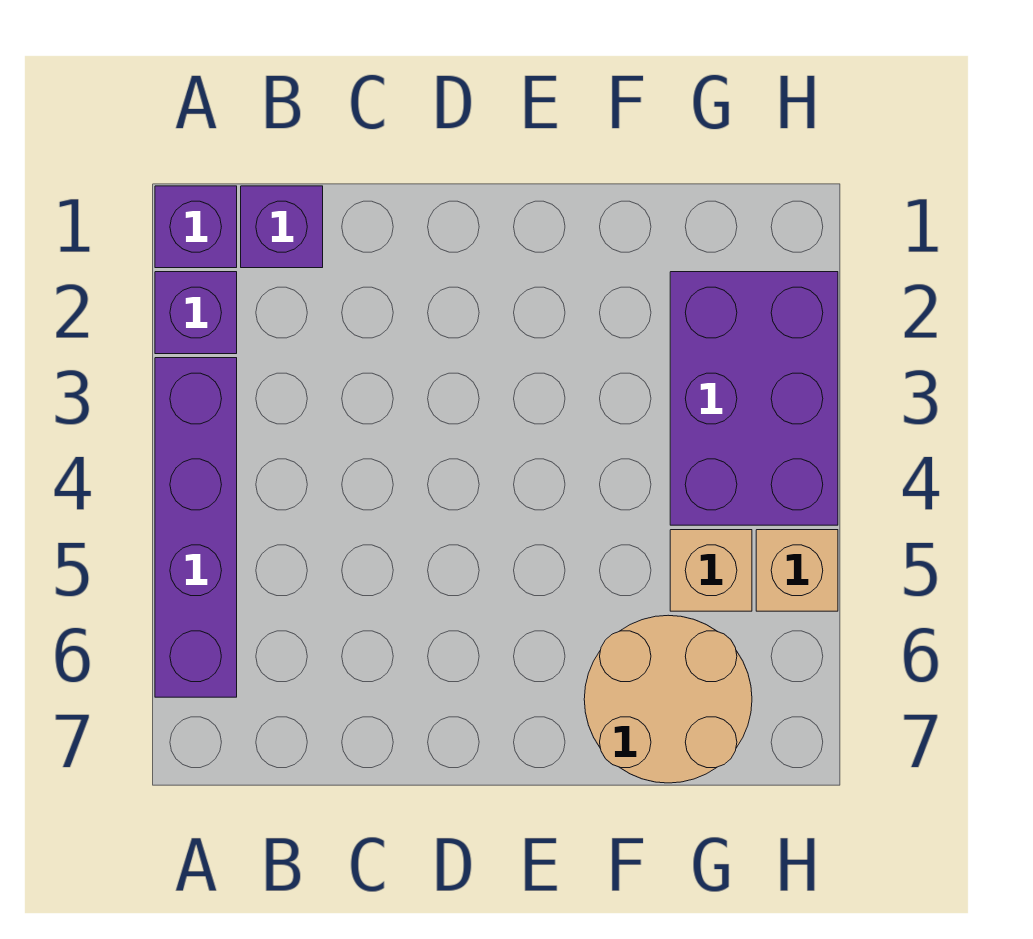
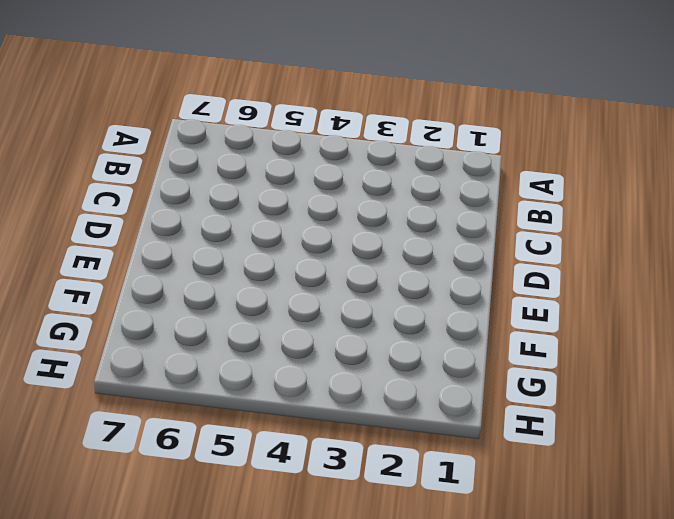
none -> purple brick A1 level 1
none -> purple brick A2 level 1

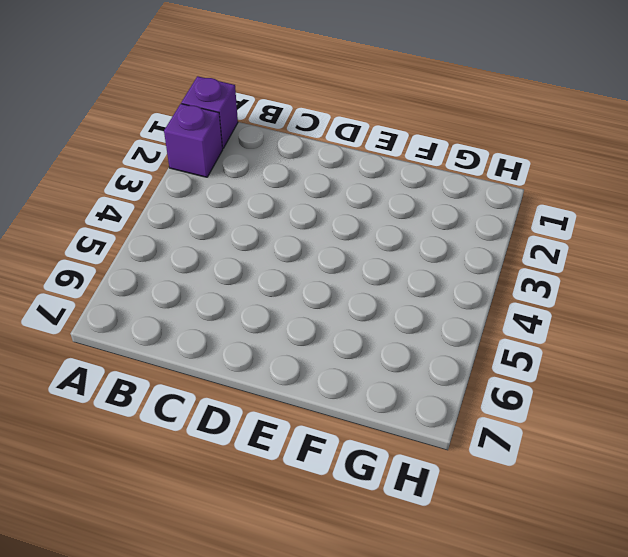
none -> purple brick A3:A6 level 1
none -> purple brick B1 level 1

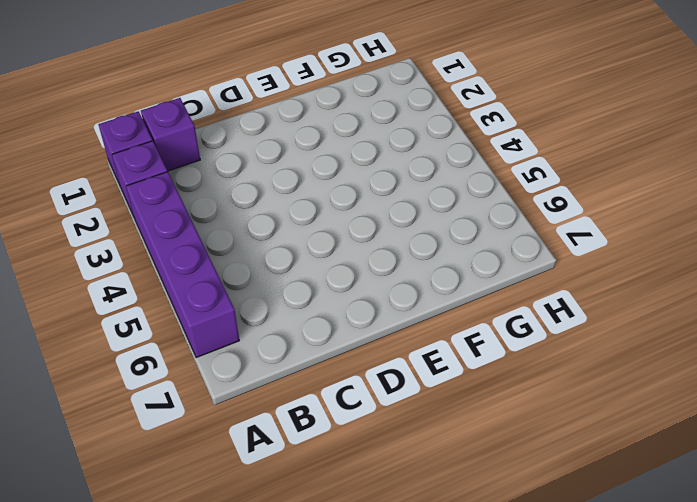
none -> tan round brick F6:G7 level 1
none -> purple brick G2:H4 level 1

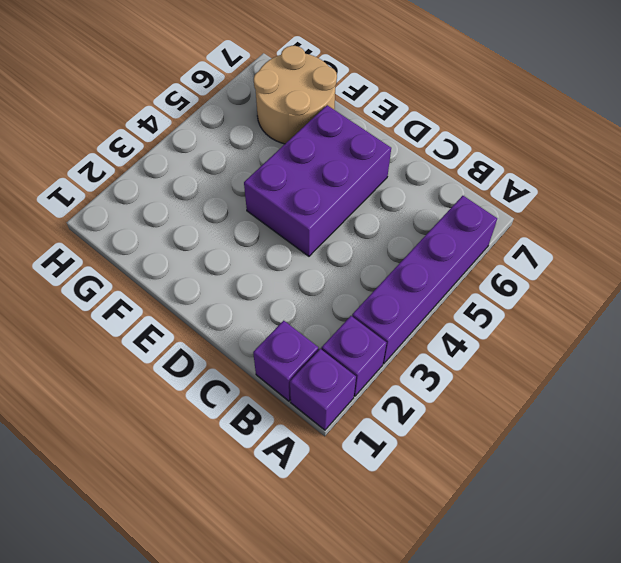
purple brick D4:E6 level 1 -> purple brick G2:H4 level 1
none -> tan brick G5 level 1
none -> tan brick H5 level 1

